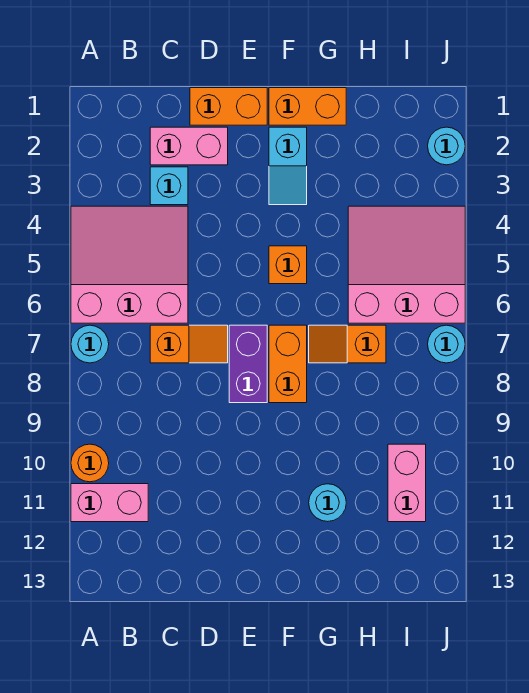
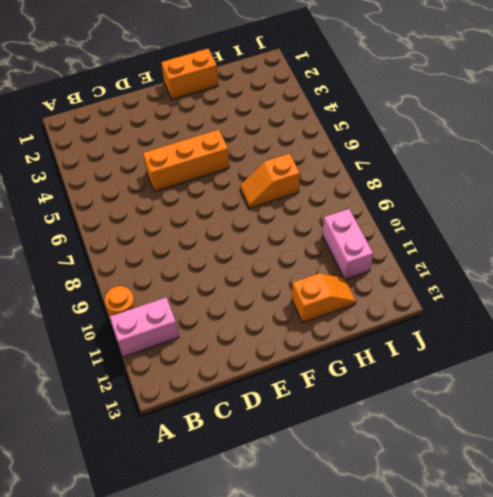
orange brick D5:F5 level 1 -> orange brick F5 level 1
orange slope G12:H12 level 1 top G -> orange slope C7:D7 level 1 top C
none -> pink slope A4:C6 level 1 top 6
none -> cyan round brick A7 level 1
none -> pink brick C2:D2 level 1

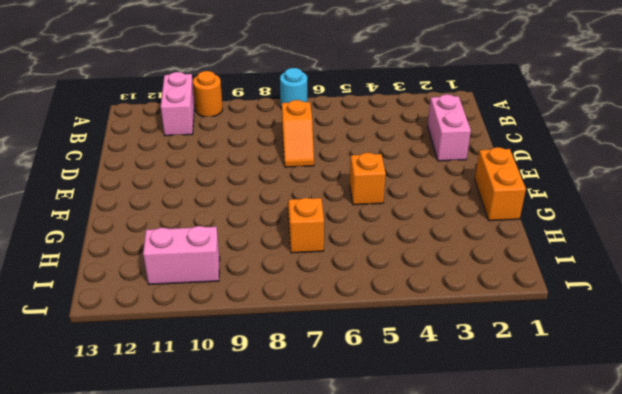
none -> pink slope A4:C6 level 1 top 6
none -> cyan brick C3 level 1
none -> orange brick D1:E1 level 1

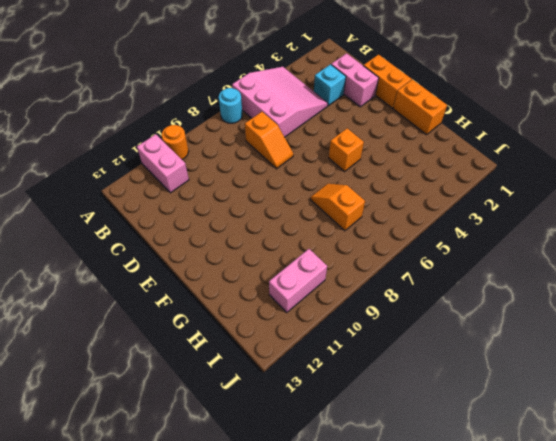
none -> purple brick E7:E8 level 1
none -> cyan slope F2:F3 level 1 top 2
none -> orange brick F7:F8 level 1

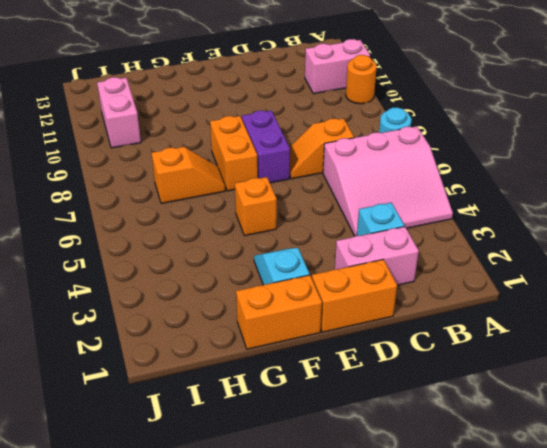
none -> cyan round brick G11 level 1
none -> pink slope H4:J6 level 1 top 6
none -> cyan round brick J2 level 1

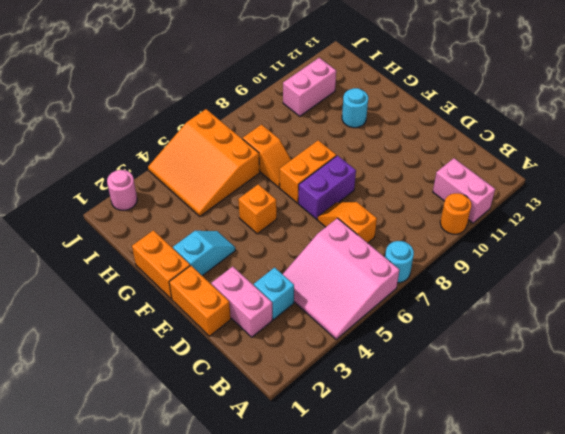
orange slope H4:J6 level 1 top 6 -> pink slope H4:J6 level 1 top 6
pink round brick J2 level 1 -> cyan round brick J2 level 1
none -> cyan round brick J7 level 1

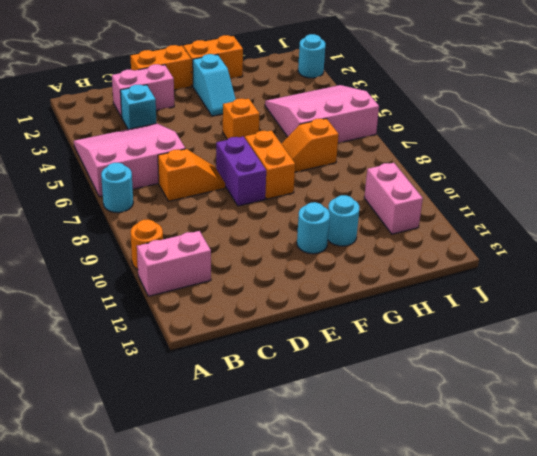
cyan round brick F11 level 1 -> cyan round brick J7 level 1

